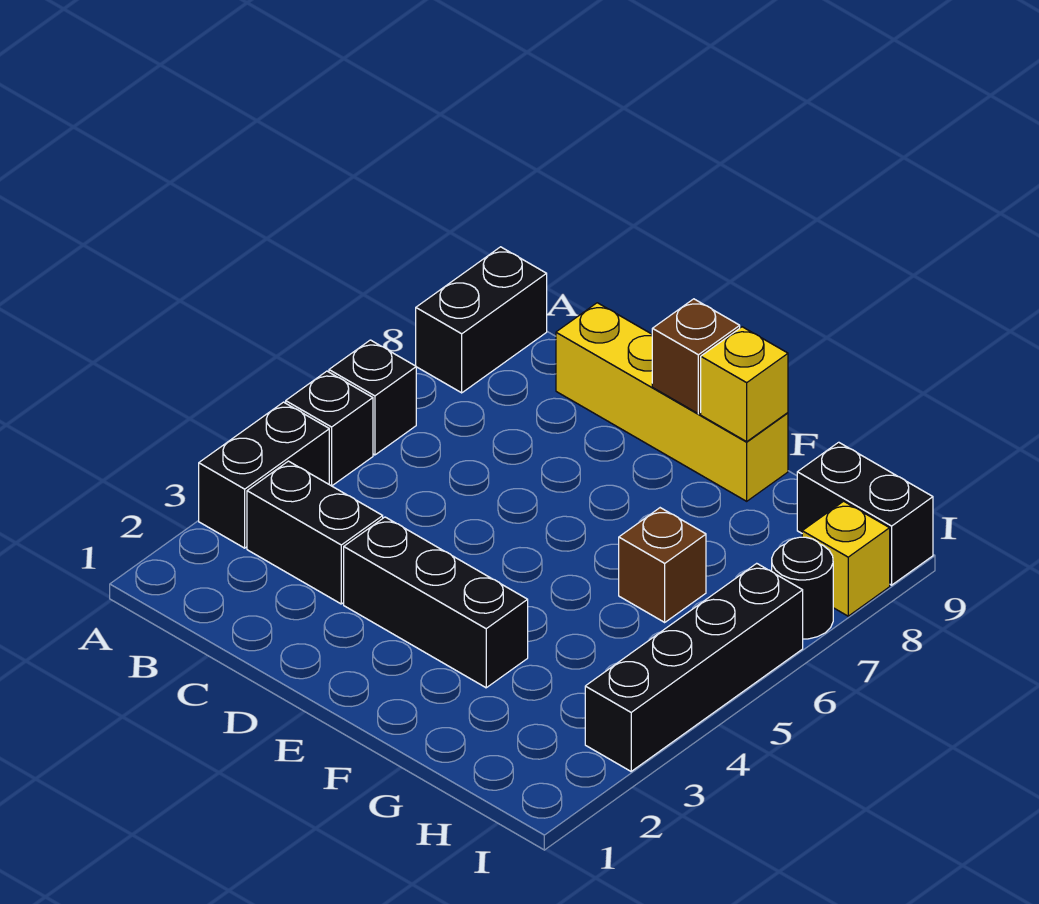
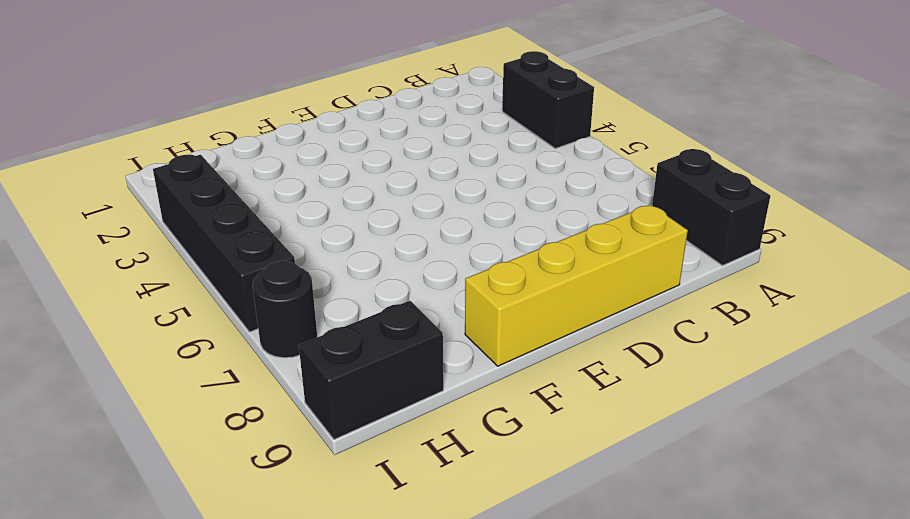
none -> black brick A5 level 1
none -> black brick A6 level 1
none -> black brick B3:C3 level 1

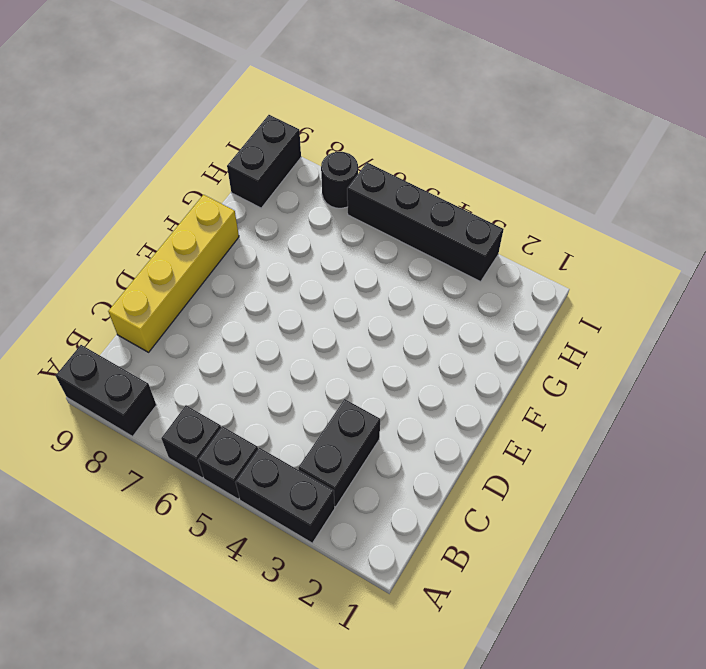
none -> black brick D3:F3 level 1
none -> brown brick G6 level 1
none -> yellow brick I8 level 1

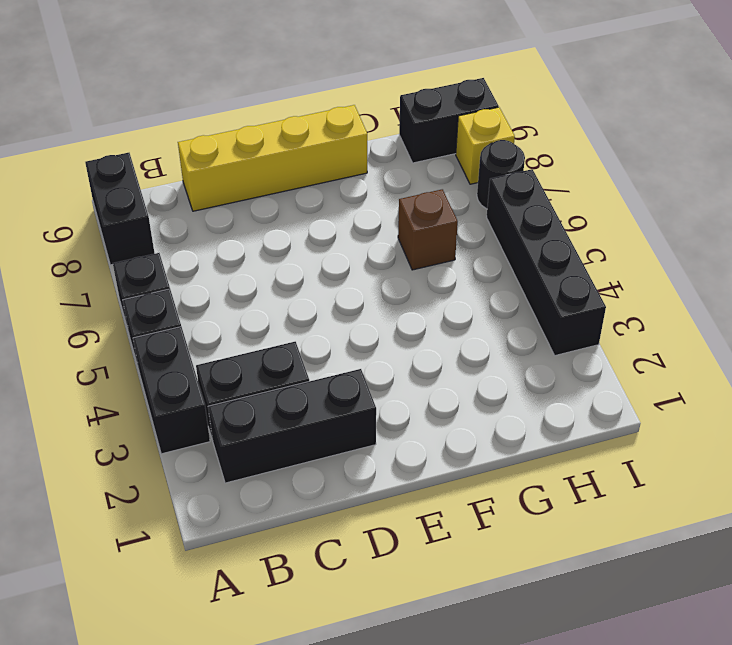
black brick B2:D2 level 1 -> black brick D3:F3 level 1
none -> brown brick E9 level 2
none -> yellow brick F9 level 2

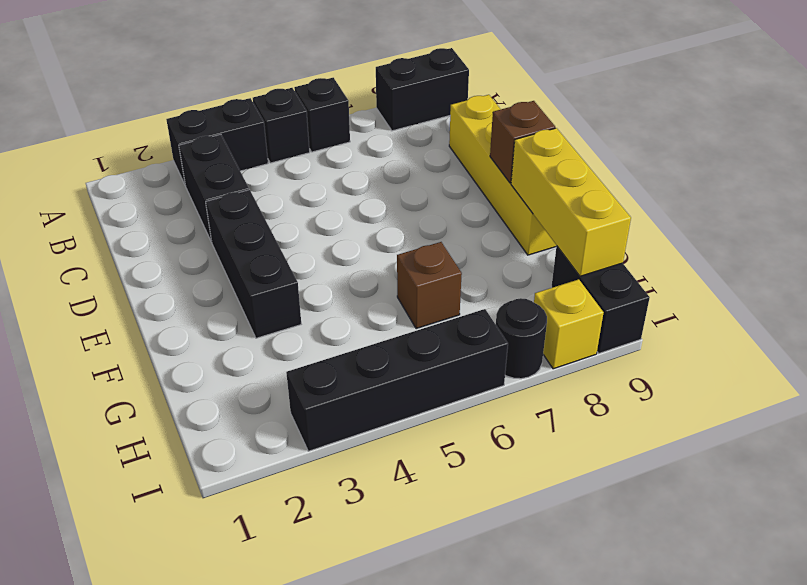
yellow brick F9:H9 level 2 -> yellow brick F9 level 2

